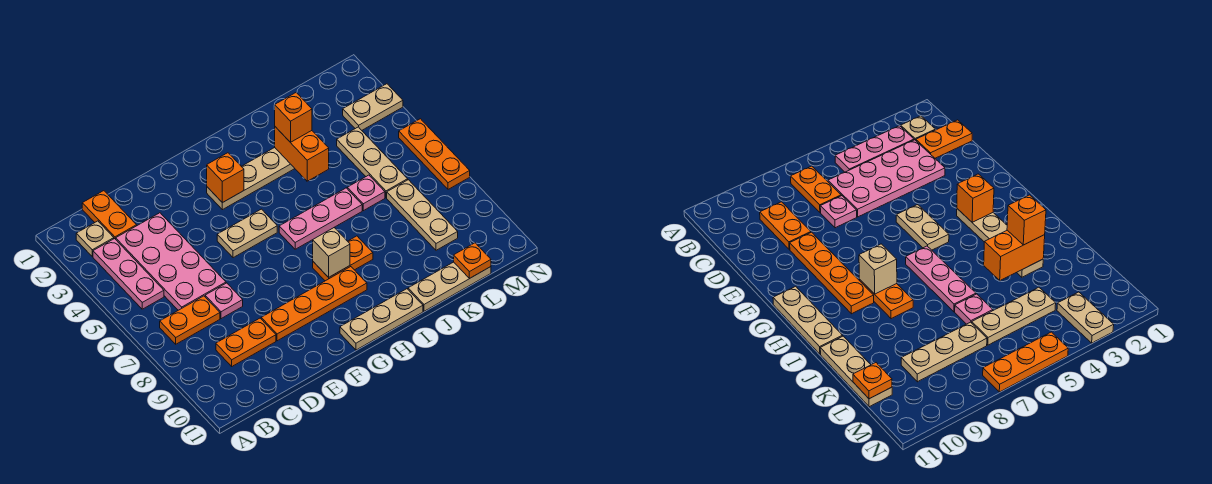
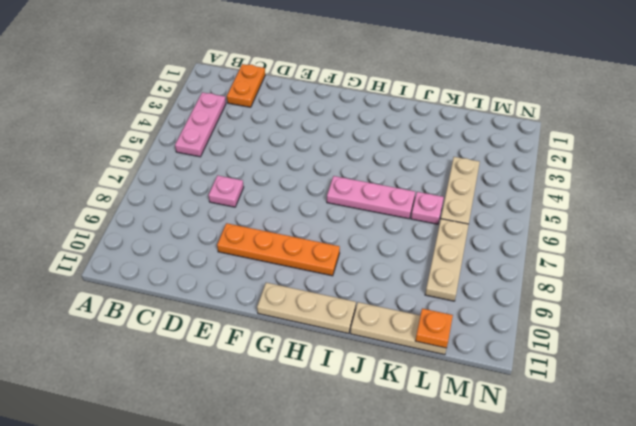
none -> tan plate B2 level 1
none -> orange plate B7:C7 level 1
none -> pink plate C3:D6 level 1

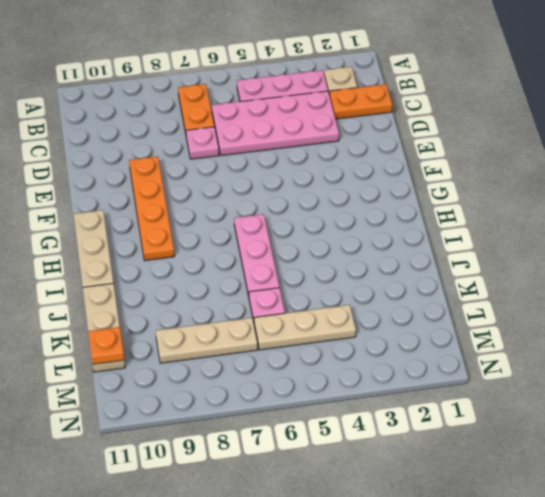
none -> orange plate C9:D9 level 1
none -> tan plate F5:G5 level 1
none -> tan plate G3:J3 level 1

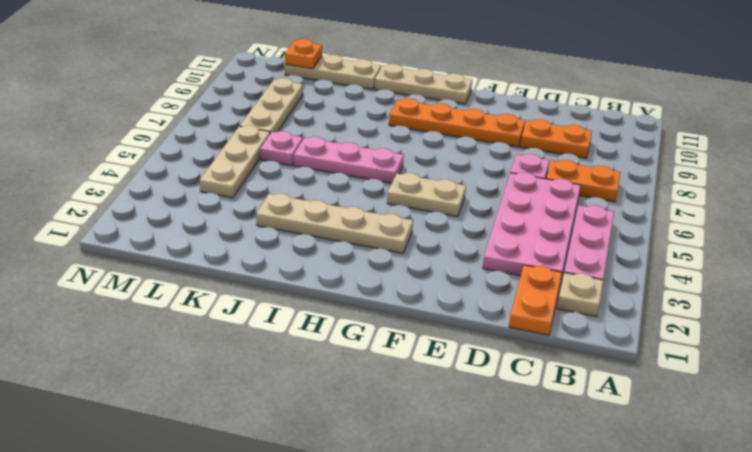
none -> orange plate H8:I8 level 1
none -> tan plate M3:N3 level 1
none -> orange plate N5:N7 level 1

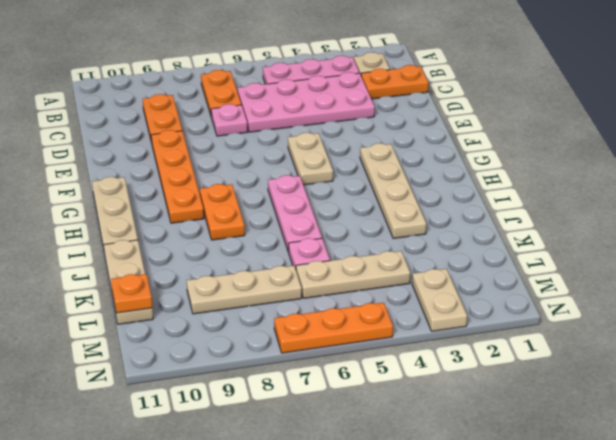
none -> orange brick G3 level 2
none -> tan brick H8 level 2
none -> orange brick J3:J4 level 2

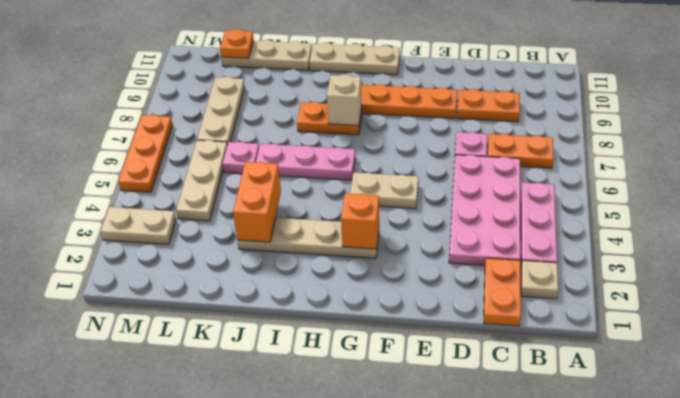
none -> orange brick J3 level 3

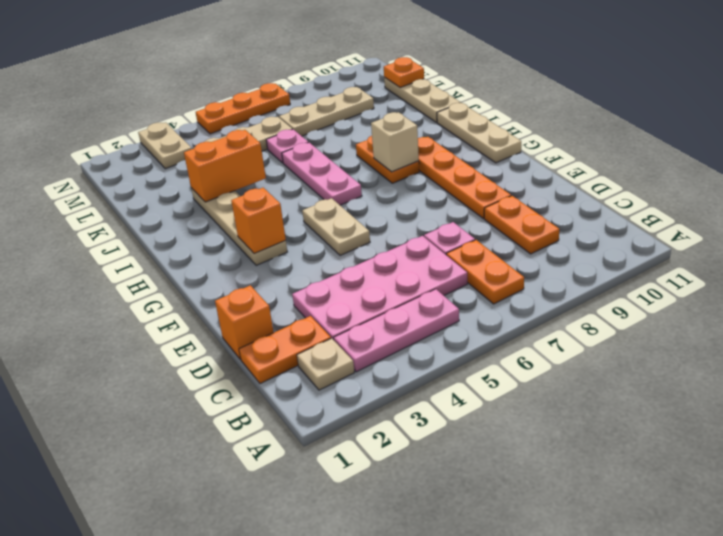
orange brick D1 level 1 -> orange brick J3 level 3

